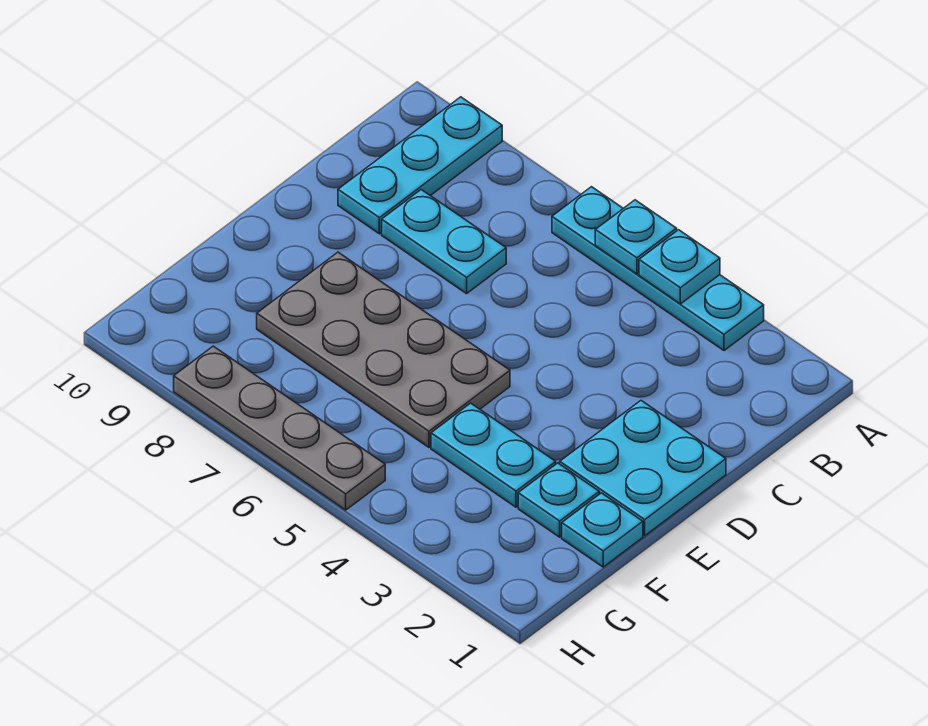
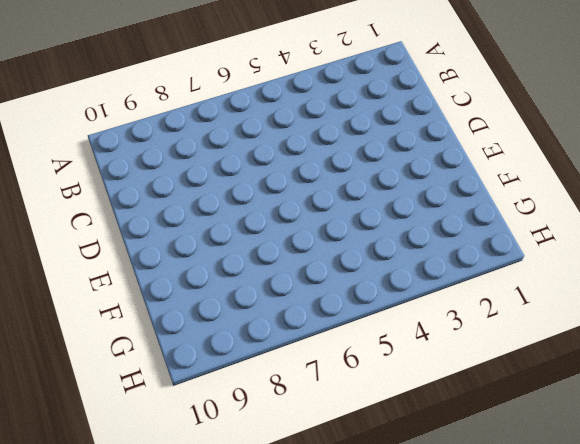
none -> cyan plate A3:A6 level 1
none -> cyan plate A9:C9 level 1

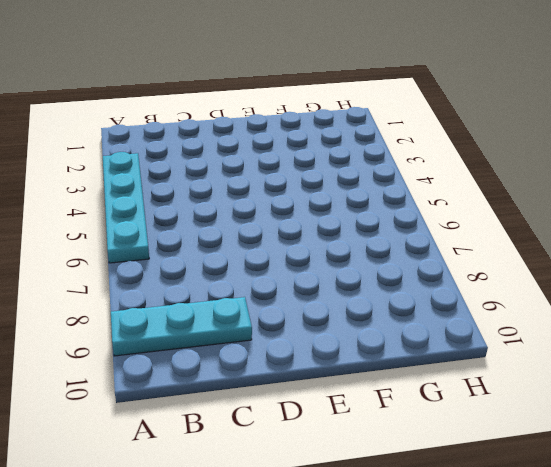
none -> cyan plate C7:C8 level 1
none -> cyan plate D1:E2 level 1

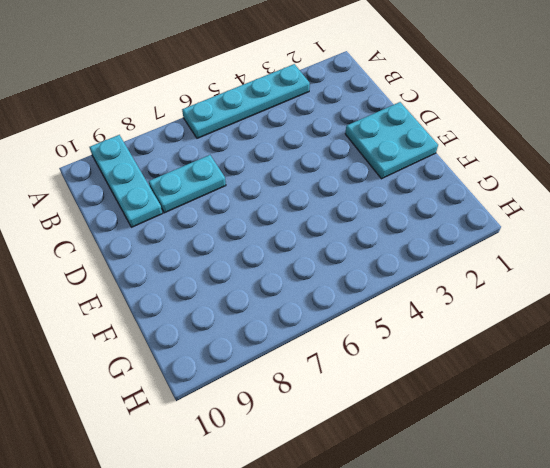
none -> grey plate E5:F8 level 1
none -> cyan plate F1 level 1

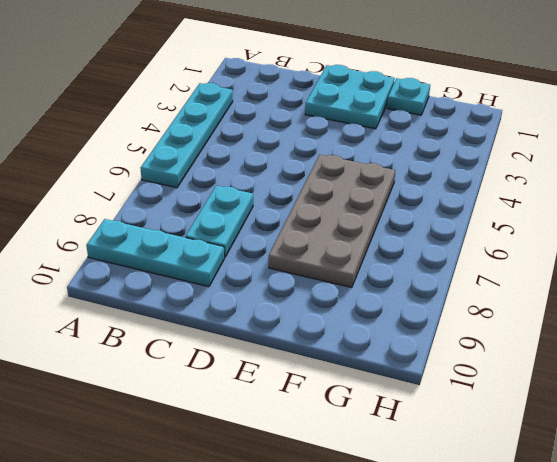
none -> cyan plate F2 level 1
none -> cyan plate F3:F4 level 1

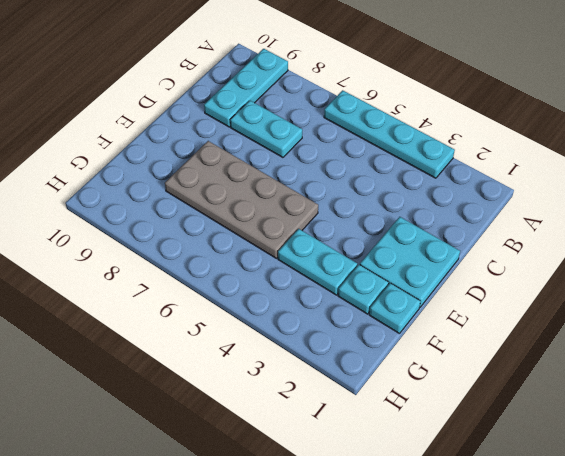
none -> grey plate H5:H8 level 1
none -> cyan plate A4 level 2

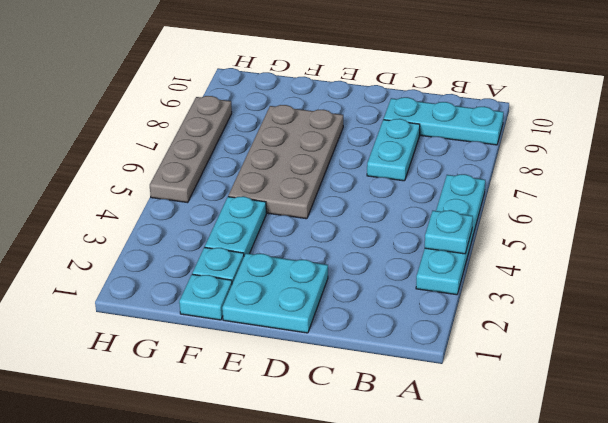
none -> cyan plate A5 level 2

